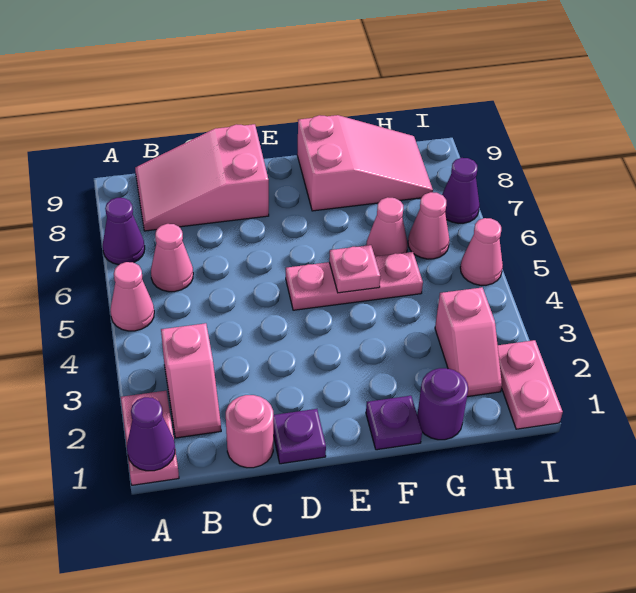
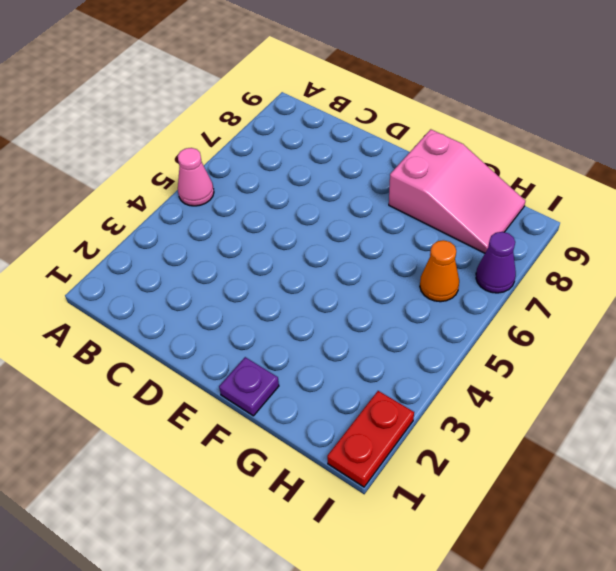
orange cone H6 level 1 -> pink cone H6 level 1
red plate I1:I2 level 1 -> pink plate I1:I2 level 1
none -> pink plate A1:A2 level 1
none -> purple cone A7 level 1
none -> pink slope B2:B3 level 1 top 3

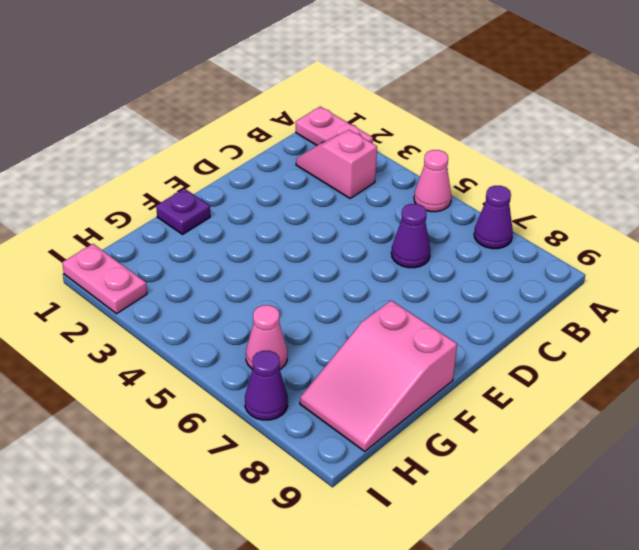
purple cone C6 level 1 -> purple cone A1 level 2
none -> pink cone B6 level 1
none -> pink slope B8:D9 level 1 top D
none -> pink round brick C1 level 1

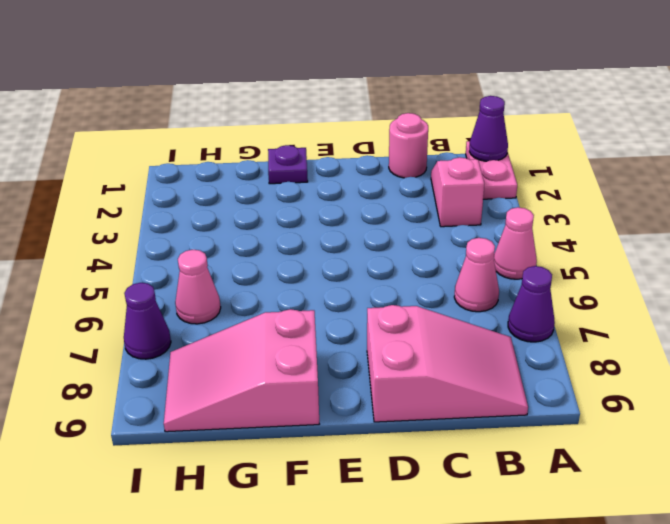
none -> purple plate D1 level 1
none -> pink plate E5:G5 level 1
none -> purple round brick G1 level 1

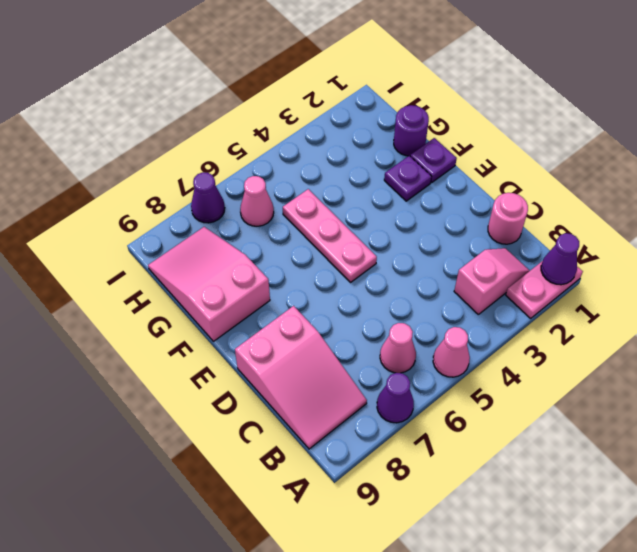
purple plate F2 level 1 -> purple plate D1 level 1
none -> pink cone G6 level 1
none -> pink slope H2:H3 level 1 top 3
none -> pink plate I1:I2 level 1

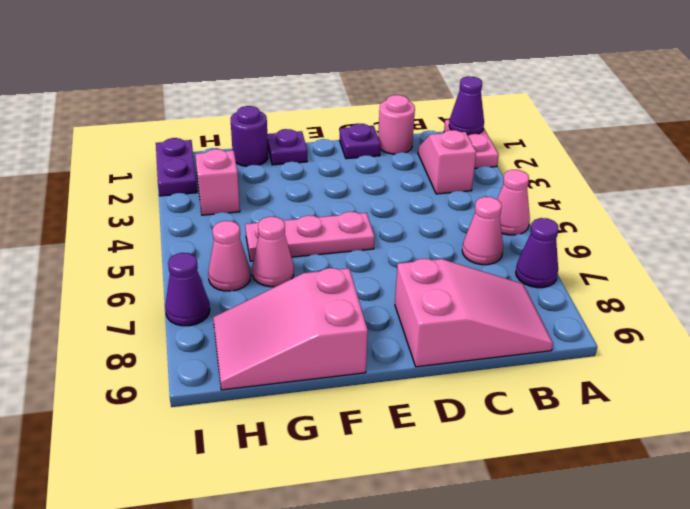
purple plate I1:I2 level 1 -> pink plate I1:I2 level 1
none -> pink cone I5 level 1
none -> pink plate F5 level 2

